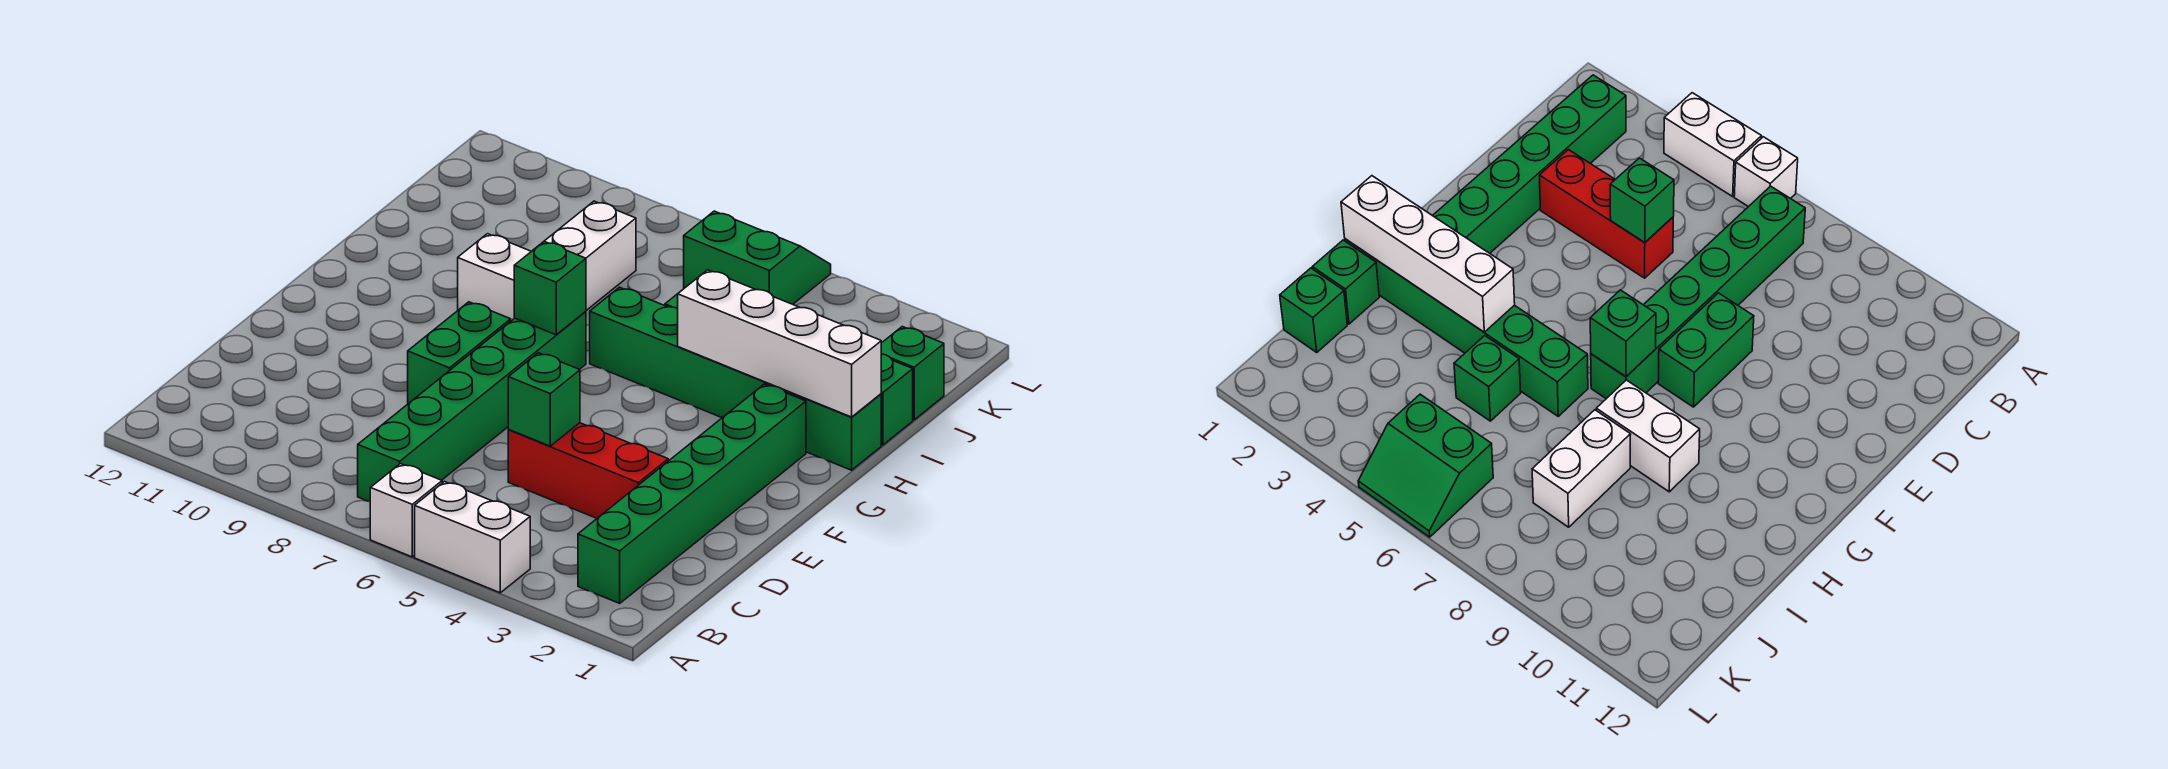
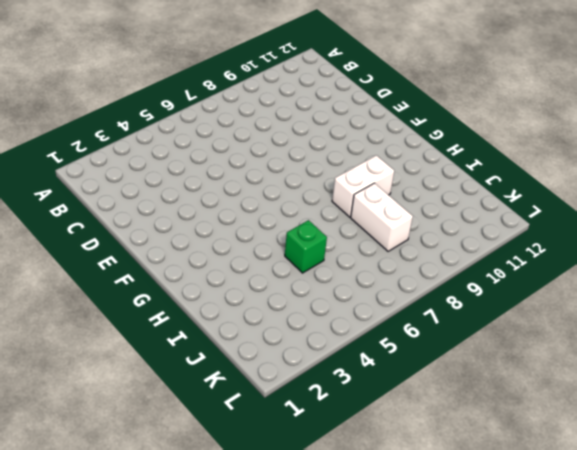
none -> white brick A4:A5 level 1
none -> white brick A6 level 1
none -> green brick B2:G2 level 1

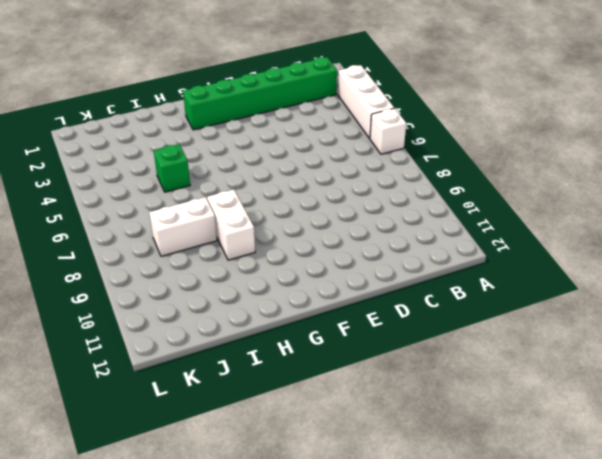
white brick A3:A5 level 1 -> white brick A4:A5 level 1
none -> green brick B7:G7 level 1
none -> red brick D3:D5 level 1
none -> green brick E8:F8 level 1

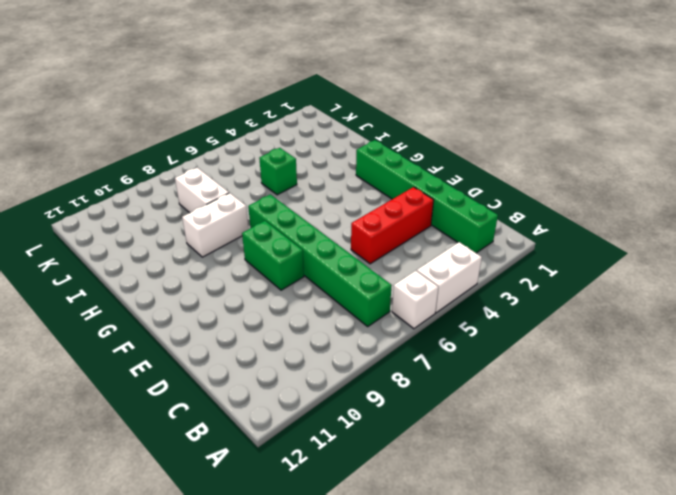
none -> green brick H1:H6 level 1
none -> green brick I1 level 1
none -> green brick J1 level 1

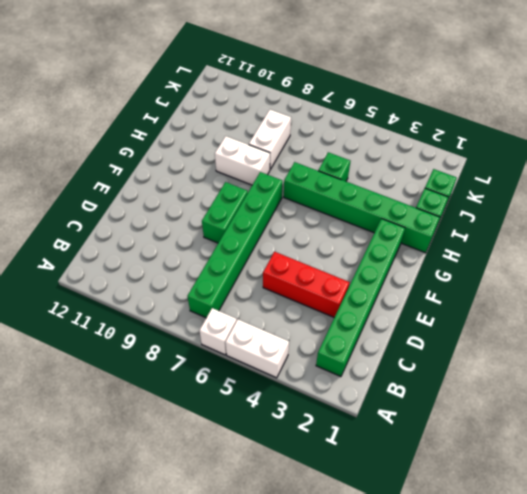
none -> green slope K5:L6 level 1 top K
none -> green brick D5 level 2
none -> green brick G7 level 2

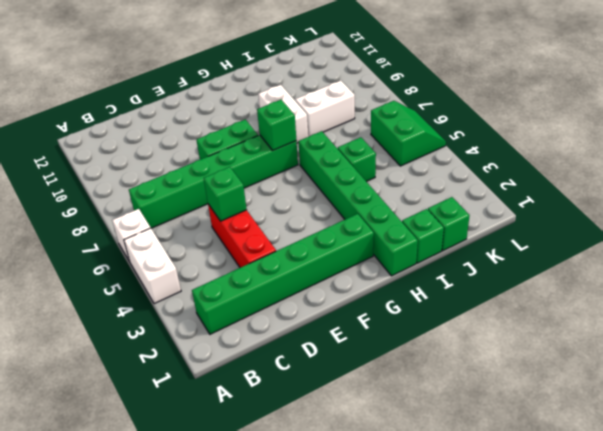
none -> white brick H1:H4 level 2

